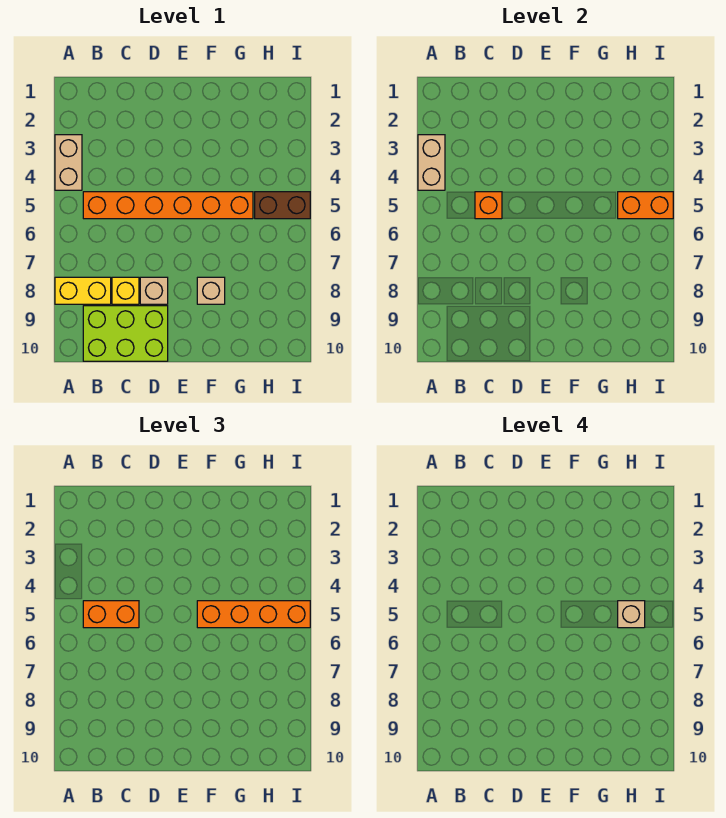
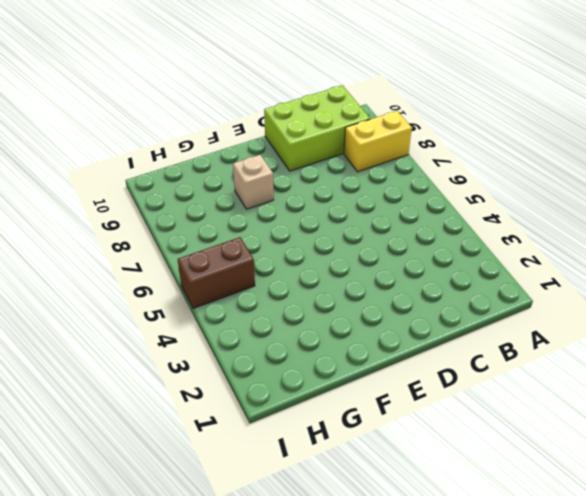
none -> tan brick A3:A4 level 1
none -> orange brick B5:G5 level 1
none -> yellow brick C8 level 1

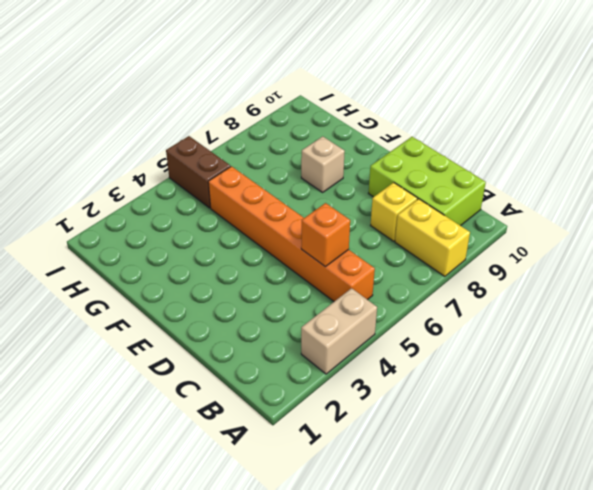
none -> tan brick D8 level 1
none -> tan brick A3:A4 level 2
none -> orange brick H5:I5 level 2

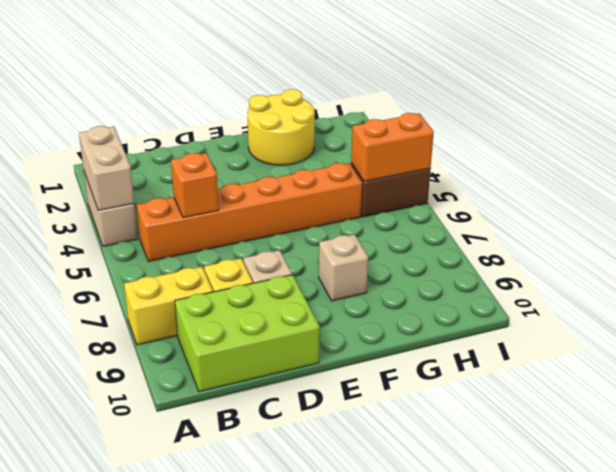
yellow round brick F1:G2 level 1 -> none
none -> orange brick B5:C5 level 3
none -> orange brick F5:I5 level 3
none -> tan brick H5 level 4

